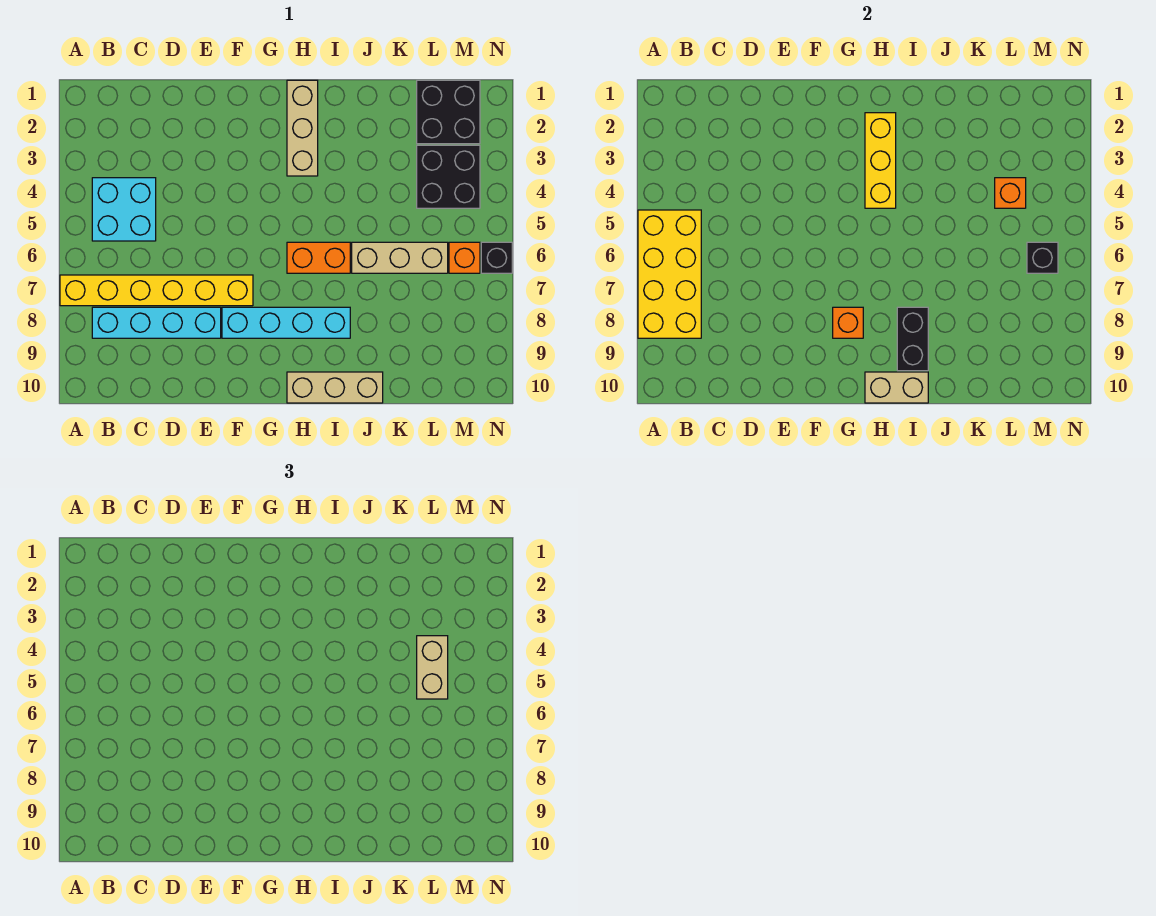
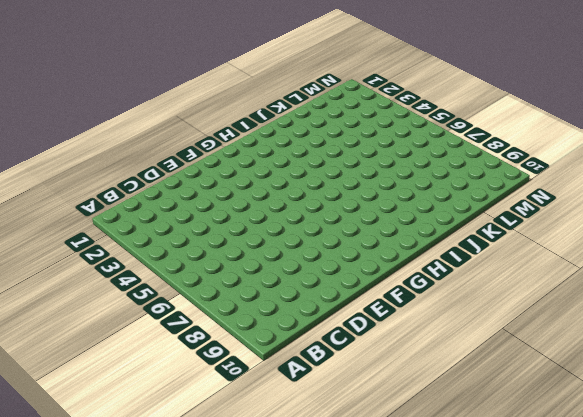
none -> yellow brick A7:F7 level 1
none -> cyan brick B4:C5 level 1
none -> cyan brick B8:E8 level 1

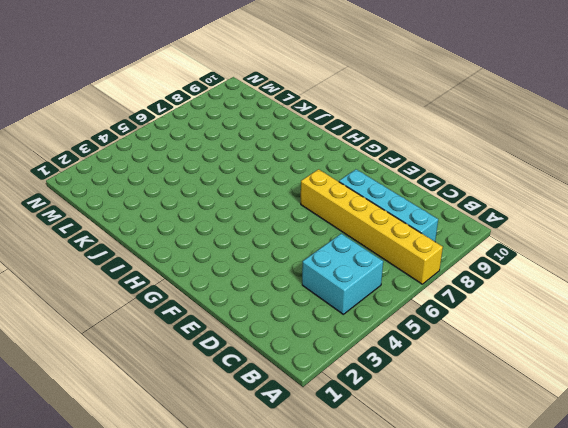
none -> cyan brick F8:I8 level 1
none -> tan brick H1:H3 level 1
none -> orange brick H6:I6 level 1

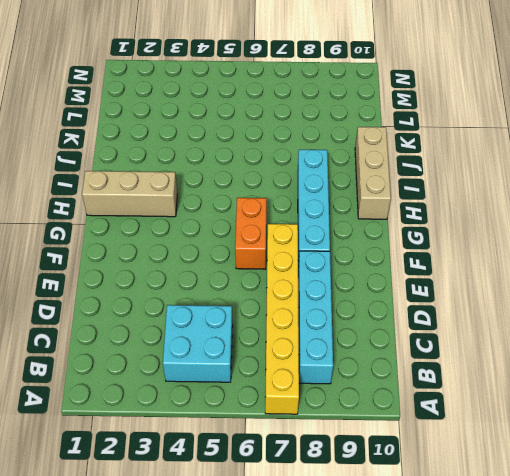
orange brick F6:G6 level 1 -> orange brick H6:I6 level 1
none -> tan brick J6:L6 level 1
none -> black brick L1:M2 level 1
none -> black brick L3:M4 level 1

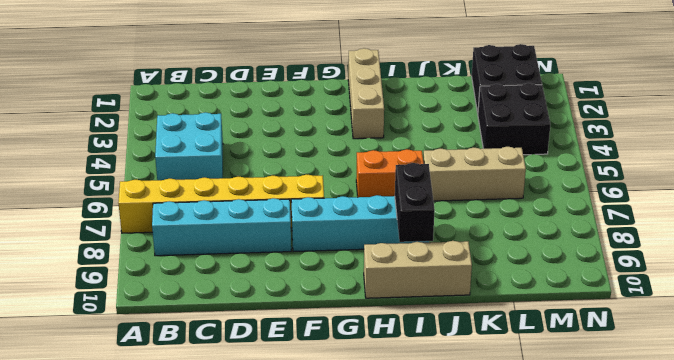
none -> orange brick M6 level 1
none -> black brick N6 level 1
none -> yellow brick A5:B8 level 2

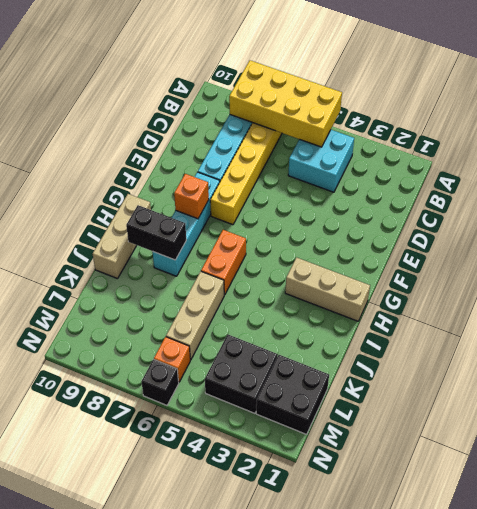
none -> yellow brick H2:H4 level 2
none -> tan brick H10:I10 level 2
none -> orange brick L4 level 2

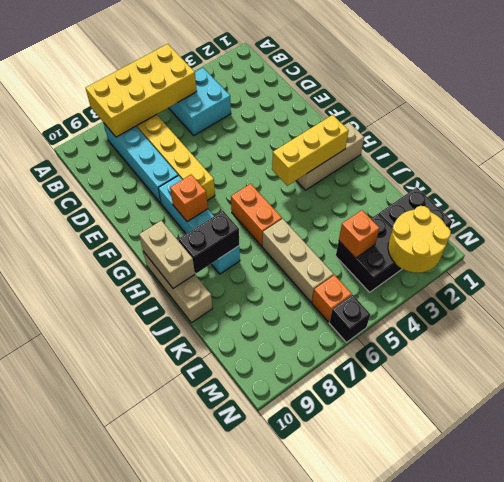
yellow round brick M2:N3 level 2 -> none
none -> black brick M6 level 2
none -> tan brick L4:L5 level 3

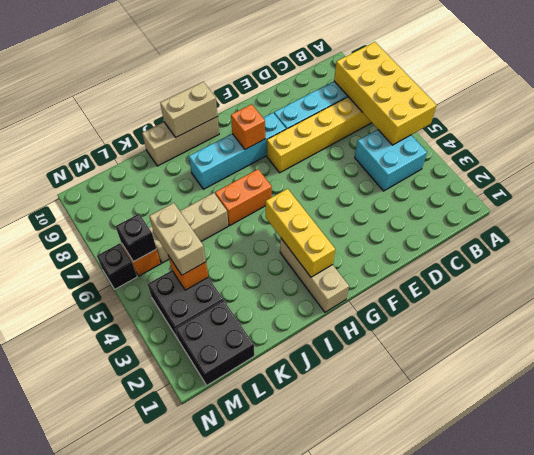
none -> black brick I8:I9 level 2

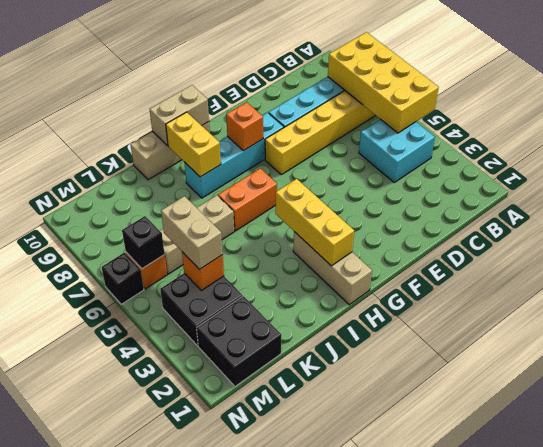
yellow brick I8:I9 level 2 -> black brick I8:I9 level 2

